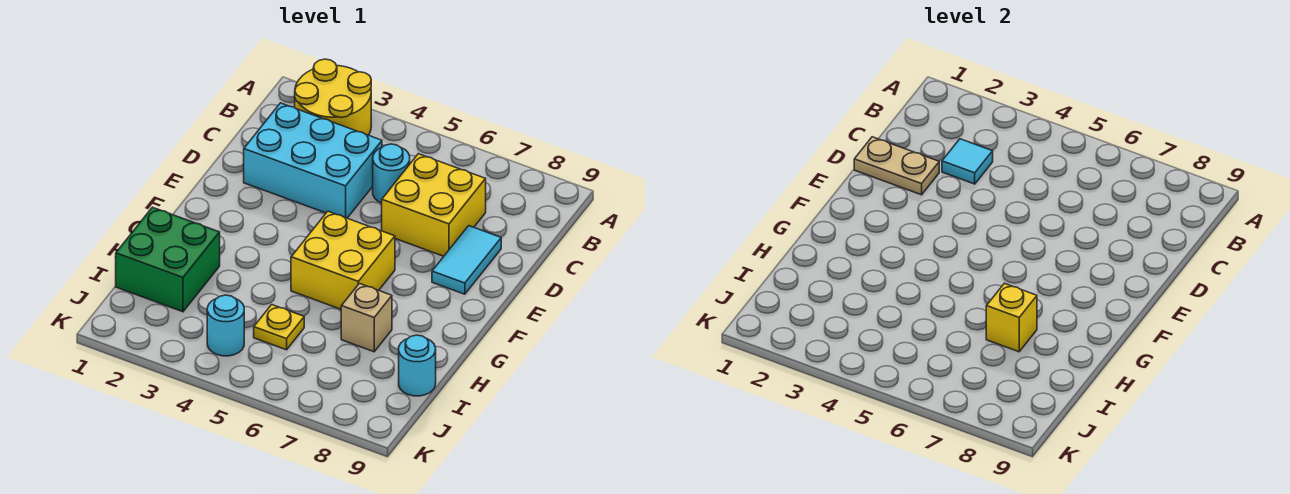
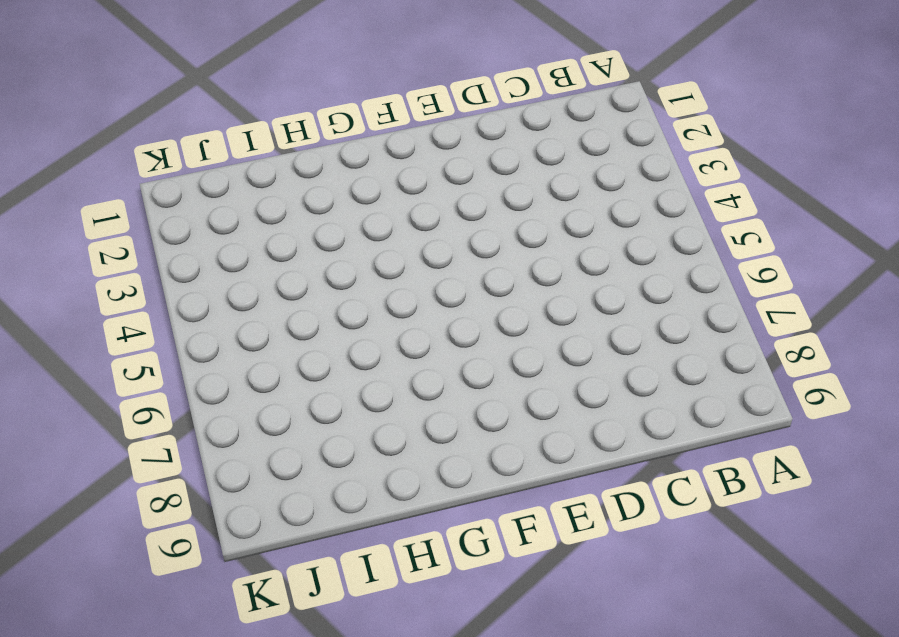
none -> yellow round brick A2:B3 level 1
none -> cyan brick C2:D4 level 1
none -> cyan round brick C5 level 1

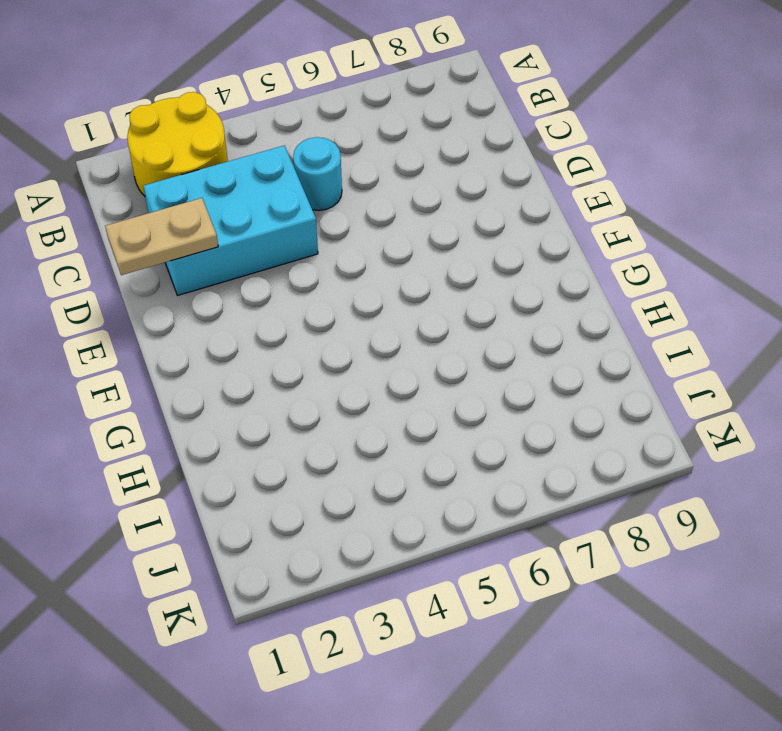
none -> yellow brick C6:D7 level 1
none -> cyan tile D8:E8 level 1
none -> yellow brick F5:G6 level 1

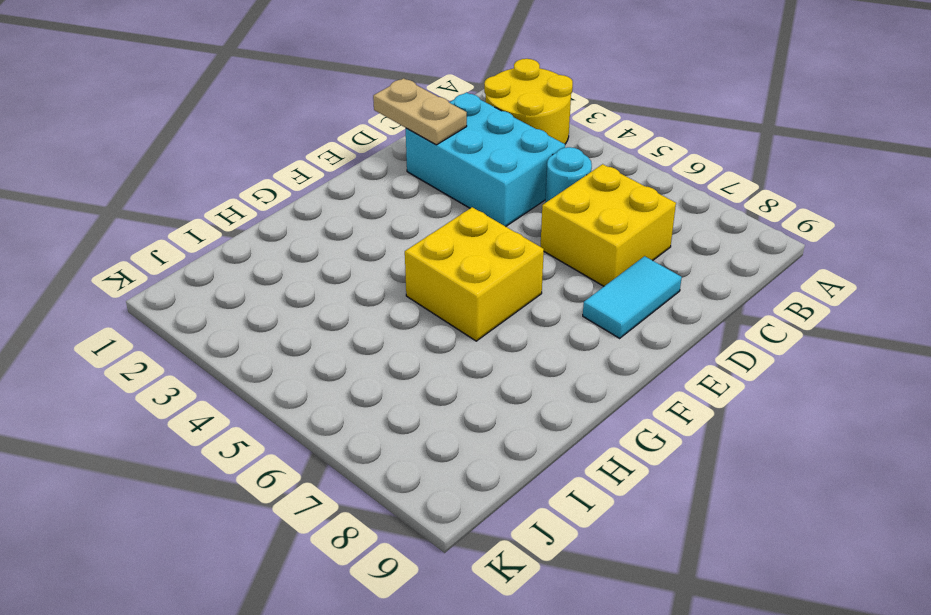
none -> green brick H1:I2 level 1
none -> tan brick H7 level 1
none -> yellow plate I5 level 1

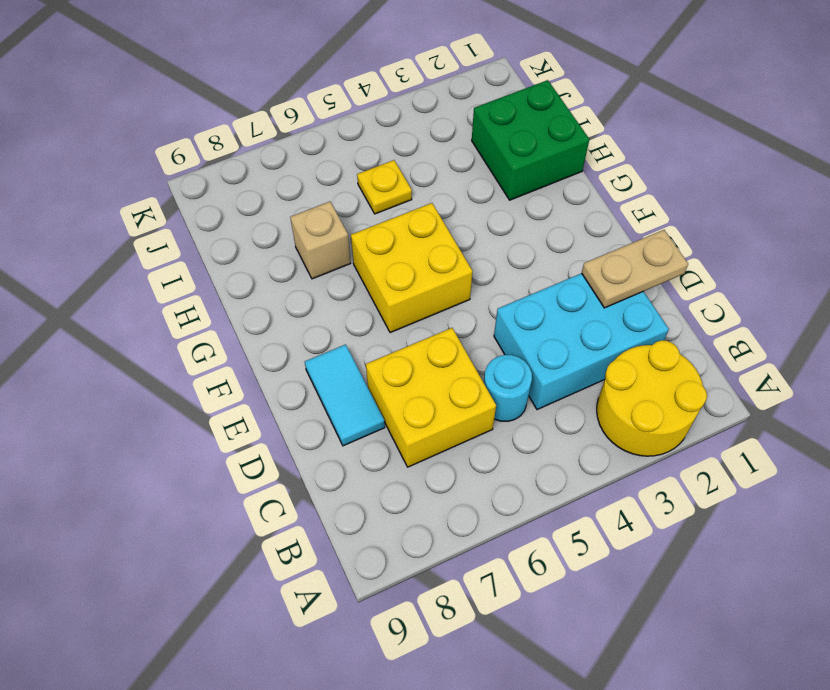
none -> cyan round brick I9 level 1
none -> cyan round brick J4 level 1
none -> cyan tile C3 level 2

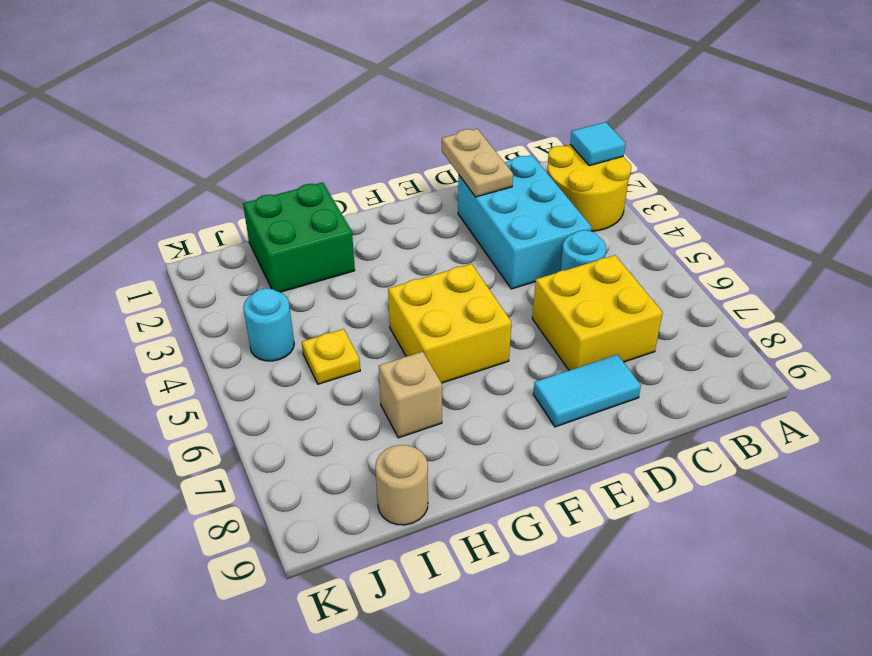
cyan tile A2 level 2 -> cyan tile C3 level 2
tan round brick I9 level 1 -> cyan round brick I9 level 1
none -> yellow brick H7 level 2

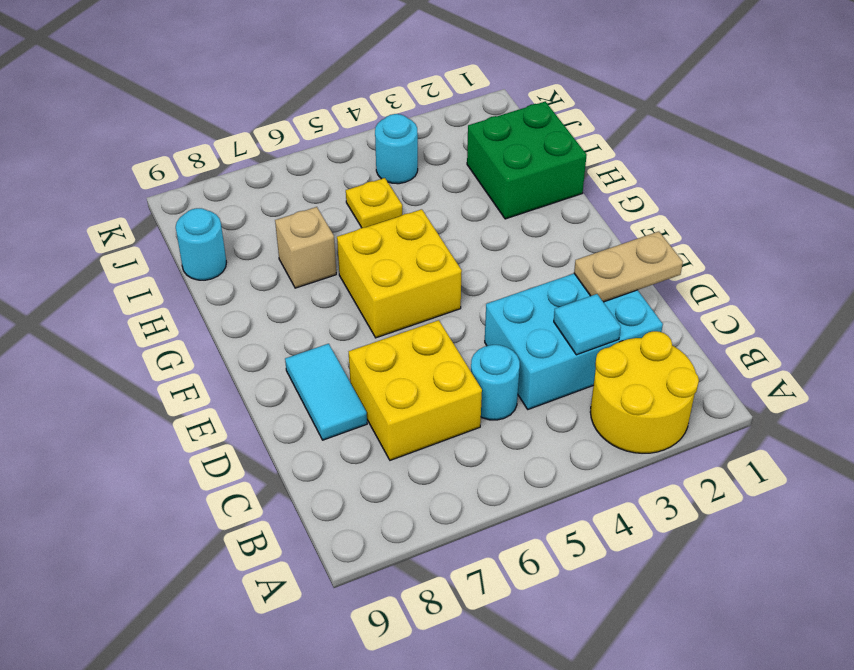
none -> yellow brick H7 level 2

